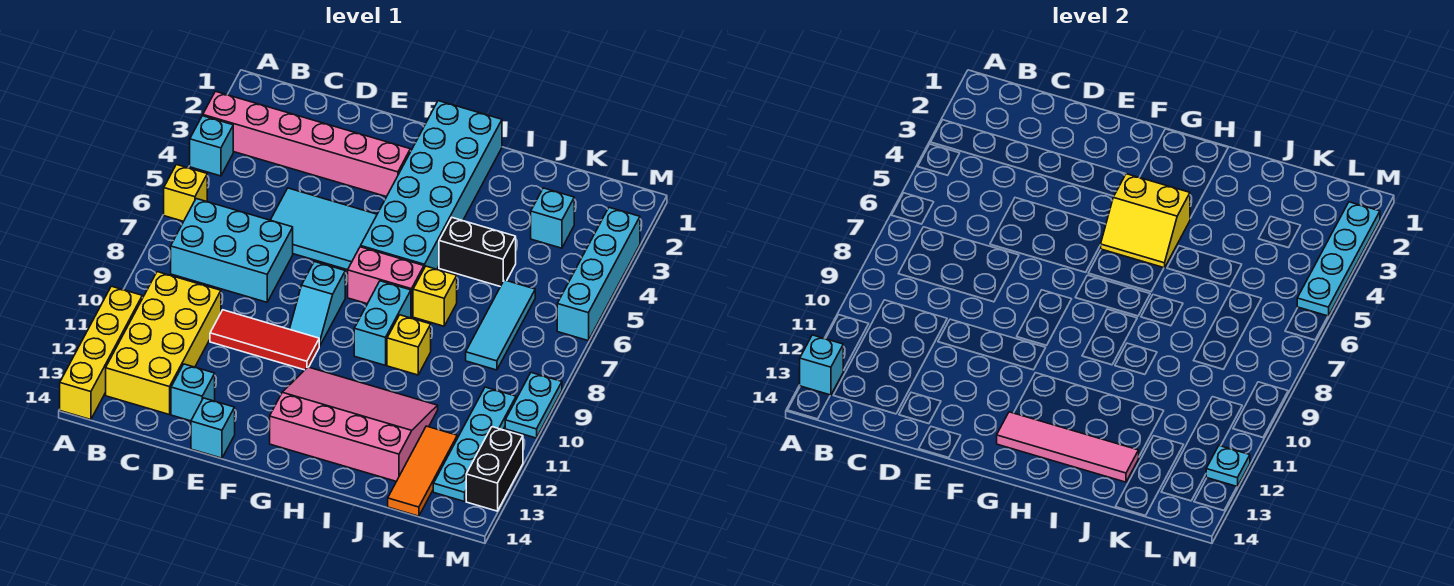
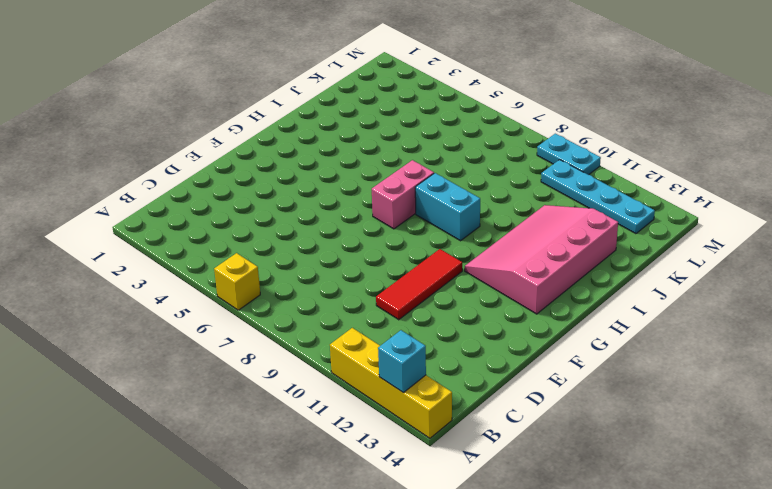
none -> pink brick A3:F3 level 1
none -> cyan brick A4 level 1
none -> cyan brick B7:D8 level 1
none -> yellow brick B10:C13 level 1

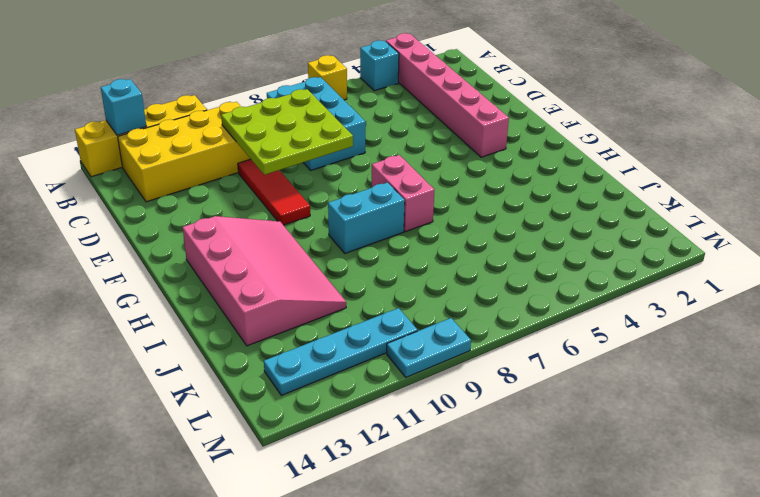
lime plate C8:E10 level 2 -> none
none -> cyan tile D5:F6 level 1
none -> cyan brick D13 level 1
none -> cyan brick E14 level 1
none -> cyan slope F8:F9 level 1 top 8

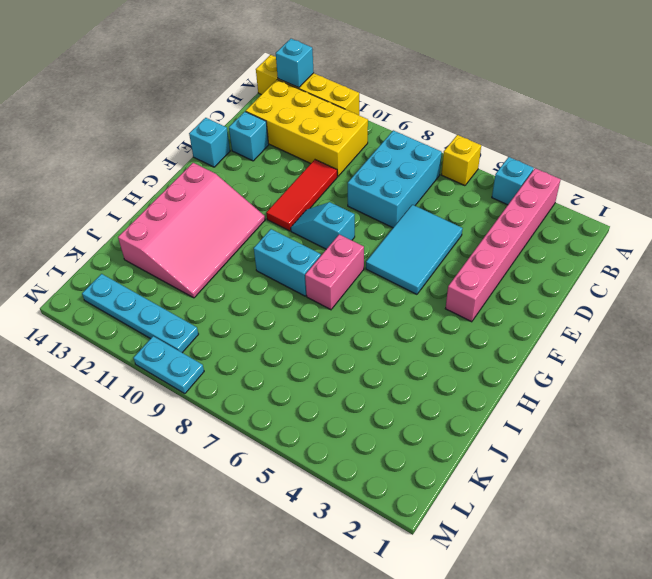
none -> cyan brick G1:H6 level 1
none -> black brick I5:J5 level 1
none -> yellow brick I7 level 1
none -> yellow brick I9 level 1

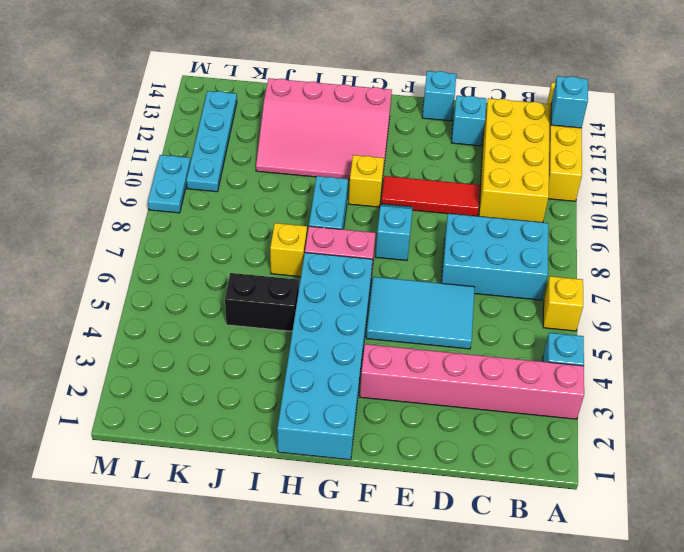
yellow brick G10 level 1 -> yellow brick I9 level 1
none -> cyan brick K3 level 1
none -> cyan tile K6:K8 level 1
none -> orange tile K12:K14 level 1
none -> cyan brick M3:M6 level 1

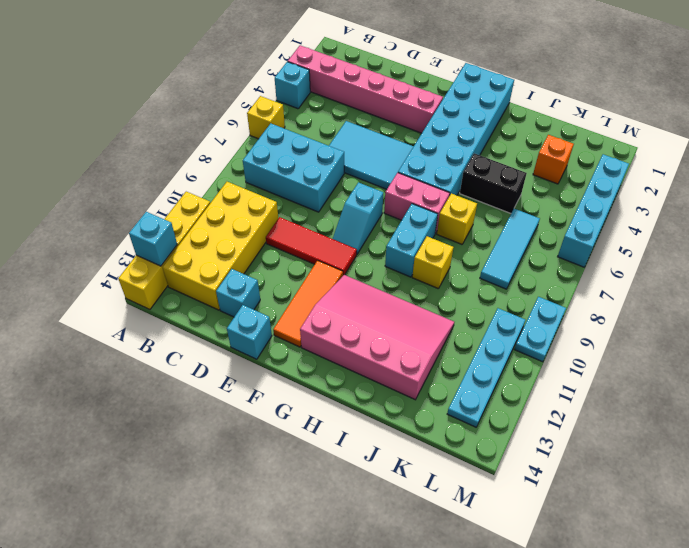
orange tile F11:F13 level 1 -> orange tile K12:K14 level 1
orange brick K3 level 1 -> cyan brick K3 level 1
none -> black brick M12:M13 level 1
none -> yellow slope G4:H5 level 2 top 4
none -> pink tile G13:J13 level 2
none -> cyan plate M2:M5 level 2

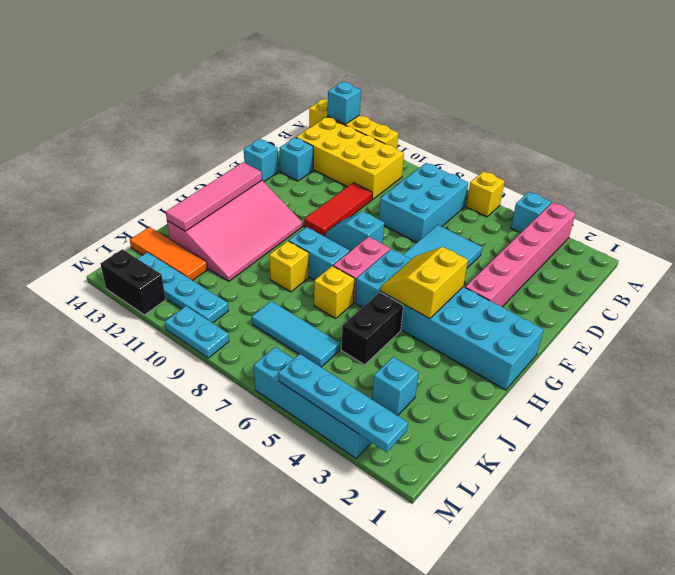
none -> cyan plate M12 level 2

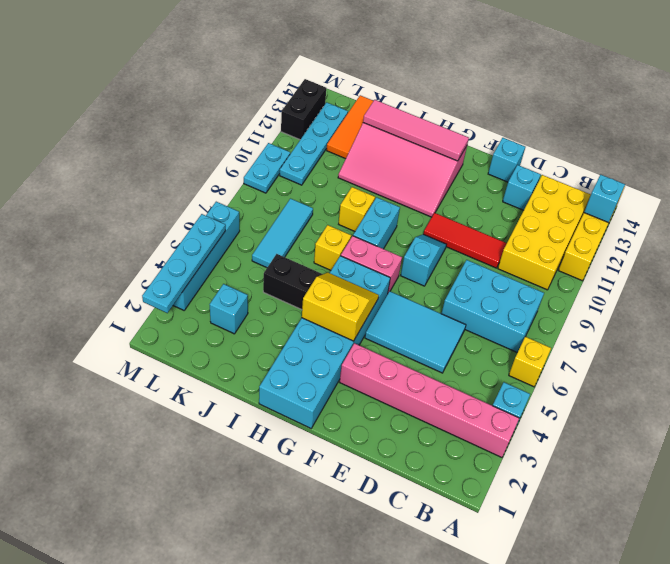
none -> cyan plate M12 level 2

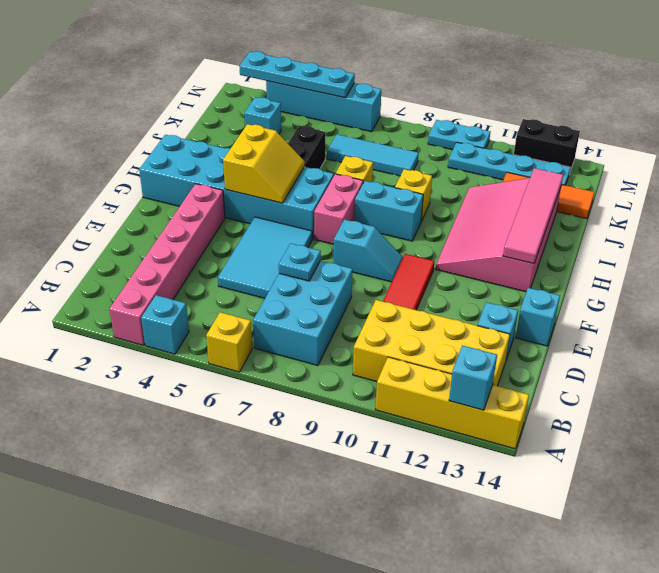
cyan plate D7 level 2 -> cyan plate M12 level 2

